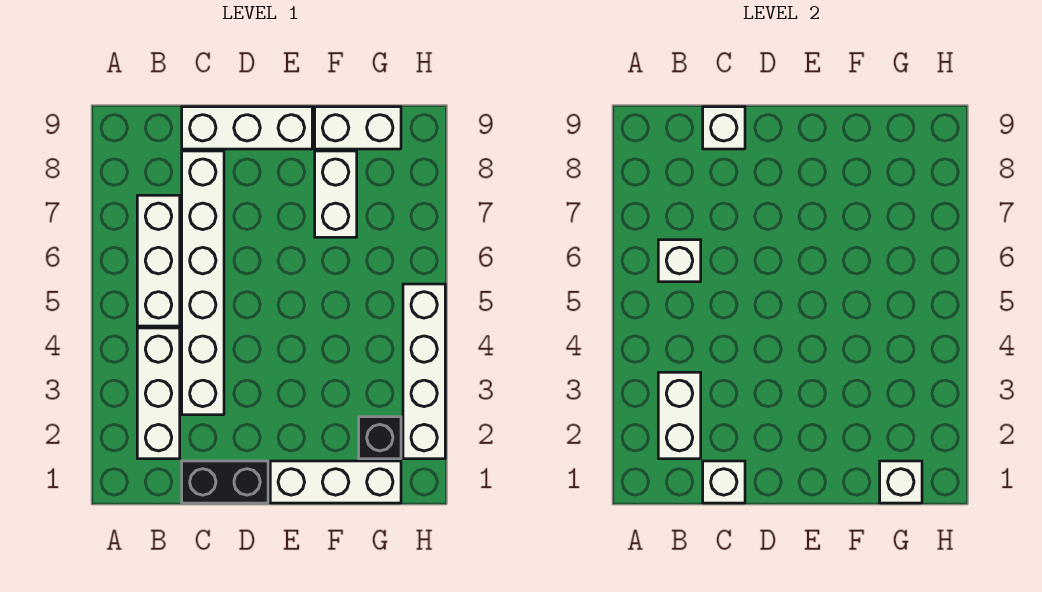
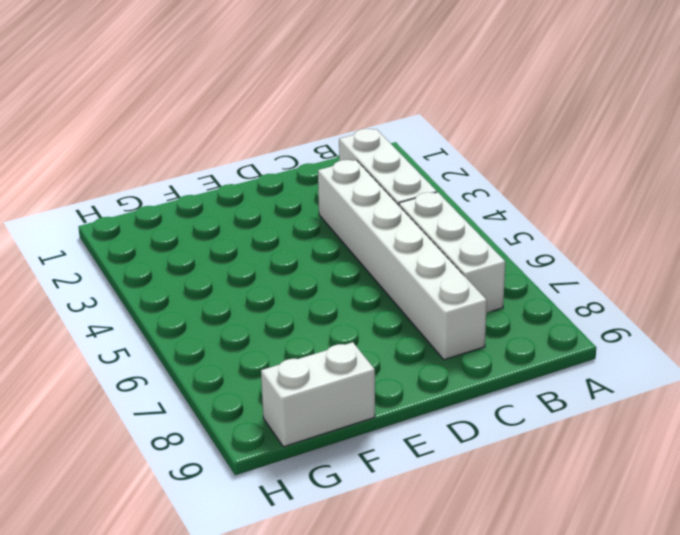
none -> black brick C1:D1 level 1
none -> white brick C9:E9 level 1
none -> white brick E1:G1 level 1

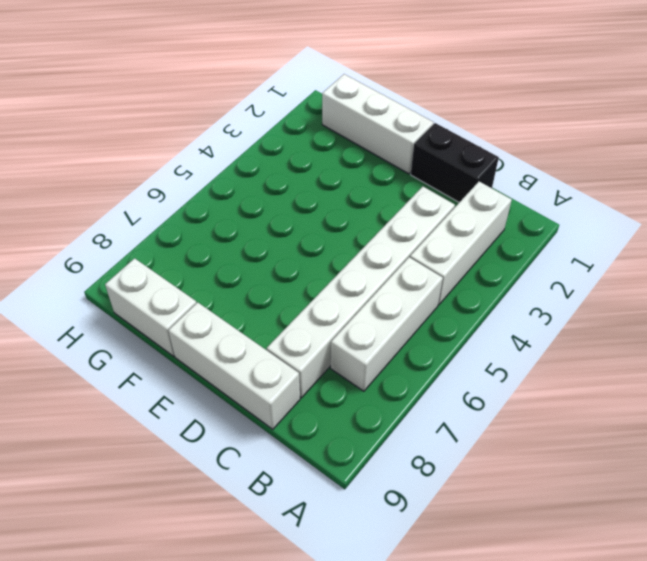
none -> white brick F7:F8 level 1
none -> black brick G2 level 1
none -> white brick H2:H5 level 1

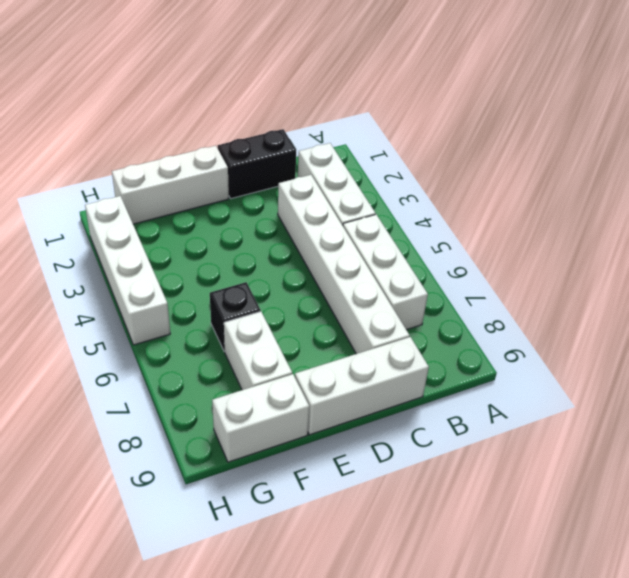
black brick F6 level 1 -> black brick G2 level 1
none -> white brick B2:B3 level 2
none -> white brick B6 level 2
none -> white brick C1 level 2

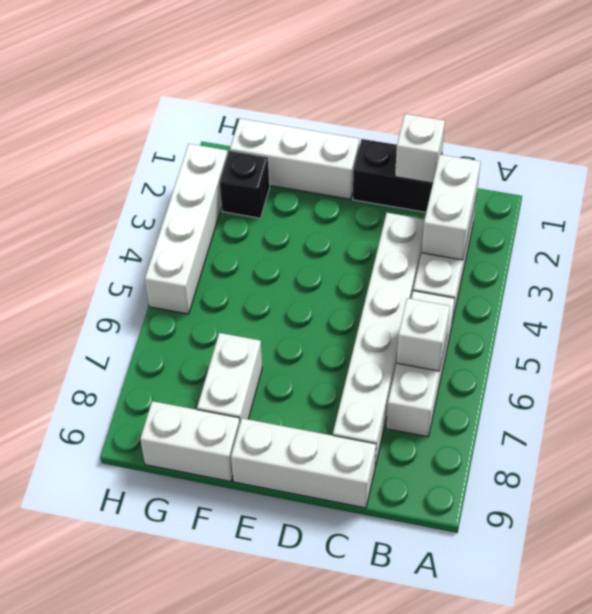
none -> white brick C9 level 2
none -> white brick G1 level 2

